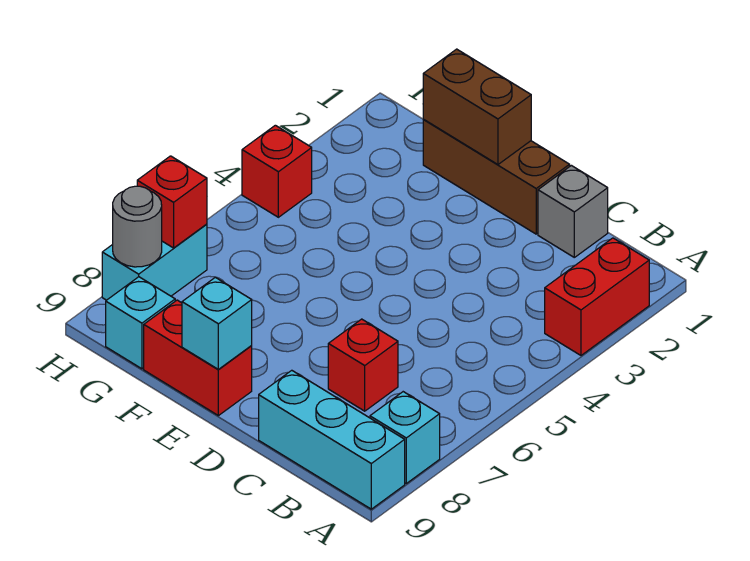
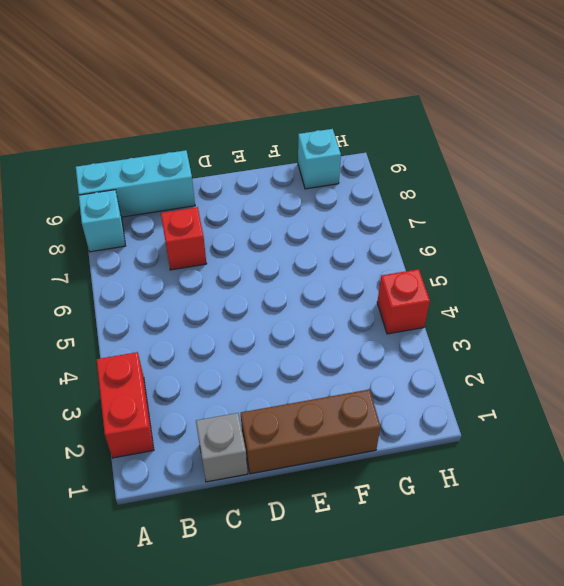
none -> red brick E9:F9 level 1
none -> cyan brick H7:H8 level 1
none -> brown brick E1:F1 level 2

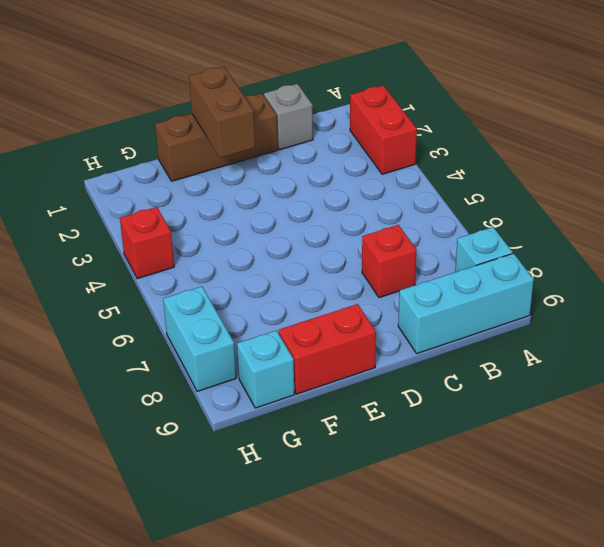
brown brick E1:E2 level 2 -> brown brick E1:F1 level 2
none -> cyan brick E9 level 2
none -> red brick H7 level 2
none -> grey round brick H8 level 2

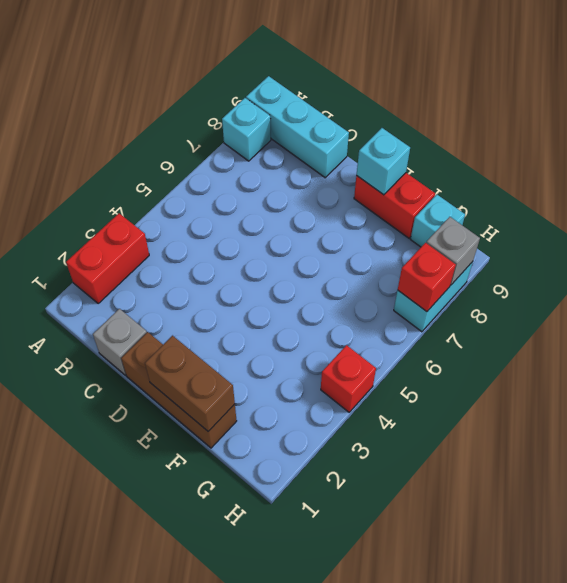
grey brick H8 level 2 -> grey round brick H8 level 2
none -> red brick C7 level 1

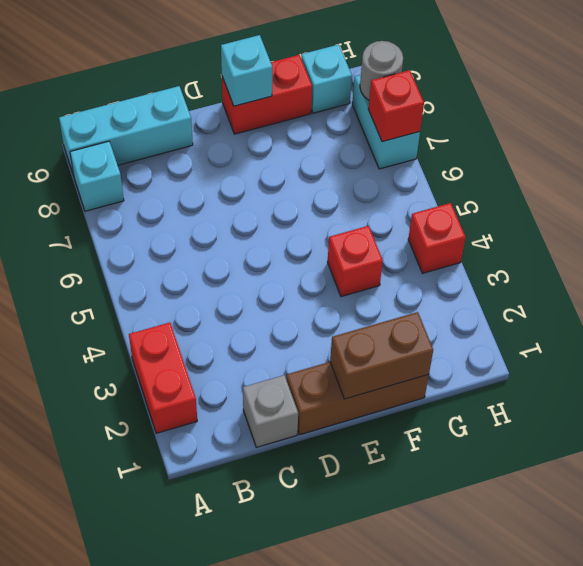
red brick F4 level 1 -> red brick C7 level 1

